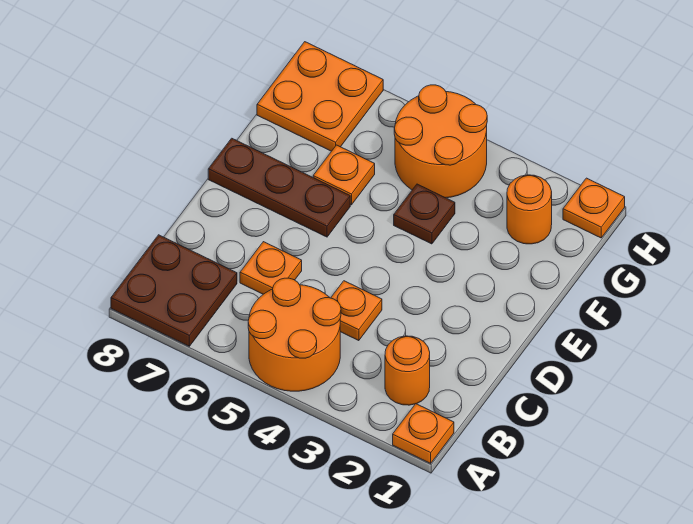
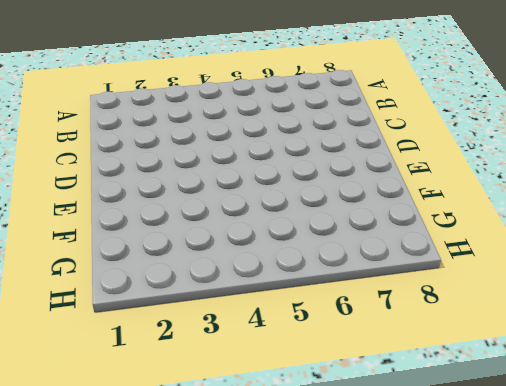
none -> orange plate A1 level 1
none -> orange round brick A4:B5 level 1
none -> brown plate A7:B8 level 1

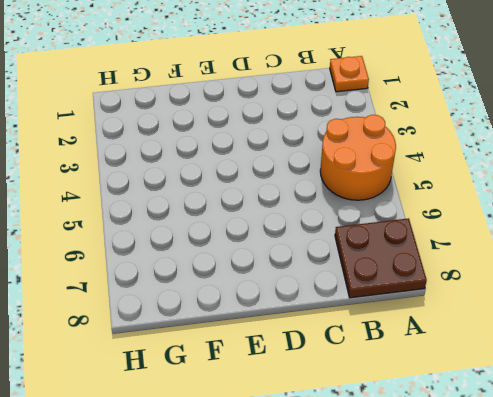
none -> orange round brick B2 level 1
none -> orange plate C4 level 1
none -> orange plate C6 level 1

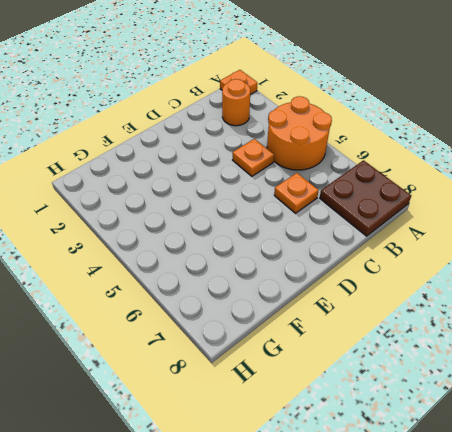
none -> brown plate E6:E8 level 1
none -> brown plate F4 level 1
none -> orange plate F6 level 1

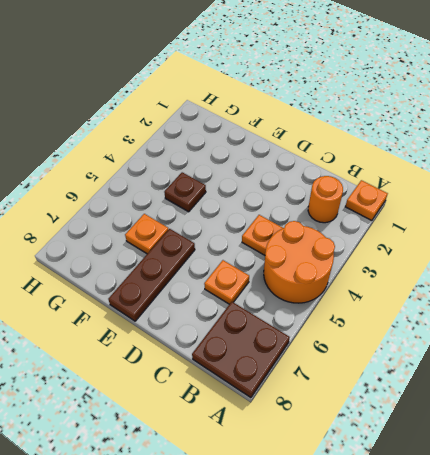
none -> orange round brick G2 level 1
none -> orange round brick G4:H5 level 1
none -> orange plate G7:H8 level 1

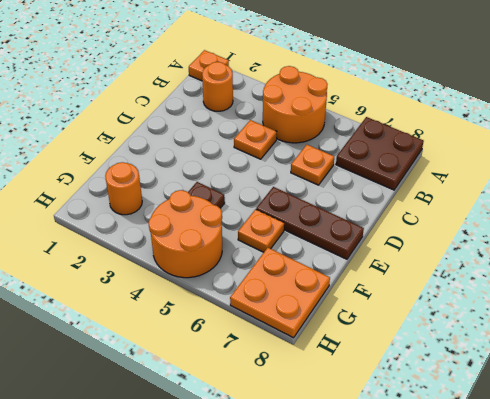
none -> orange plate H1 level 1

